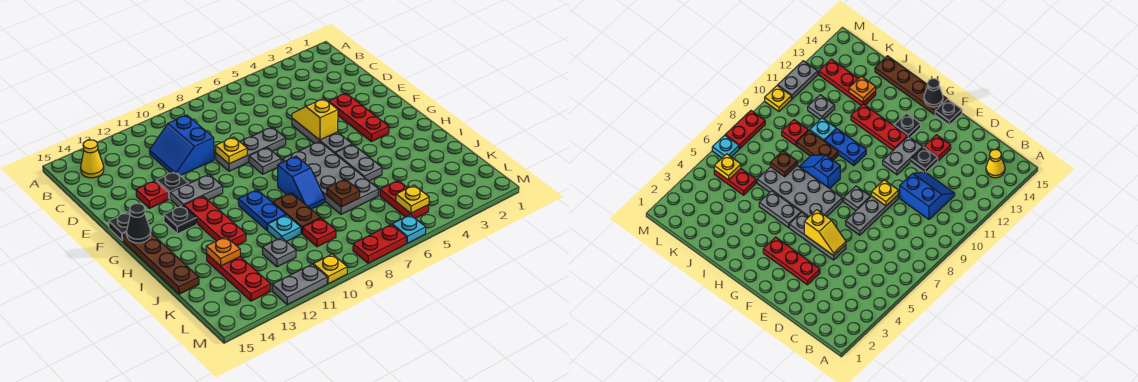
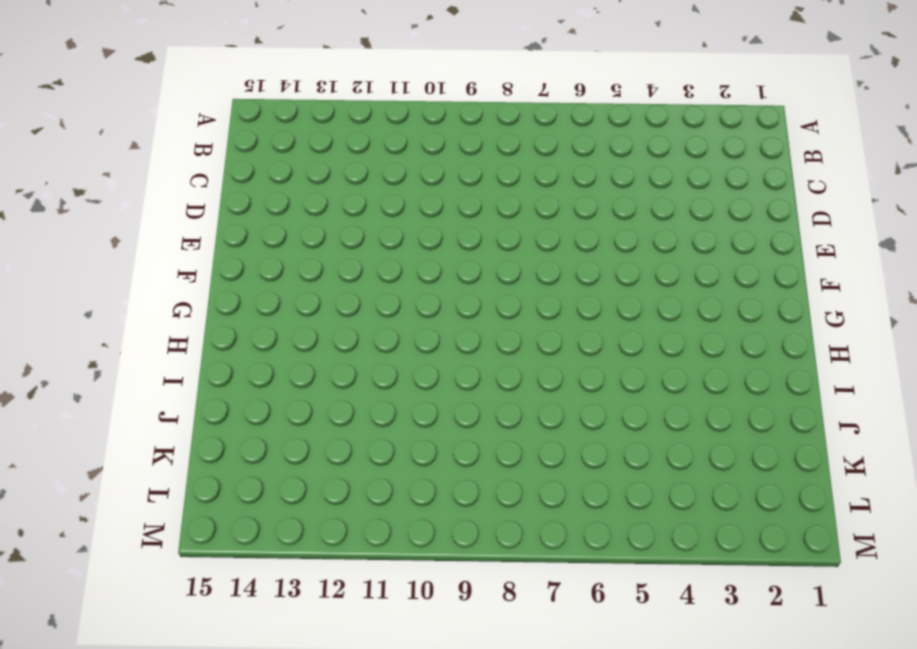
none -> yellow cone B14 level 1
none -> blue slope C10:D11 level 1 top 10
none -> red plate E3:G3 level 1
none -> grey plate E5:G5 level 1

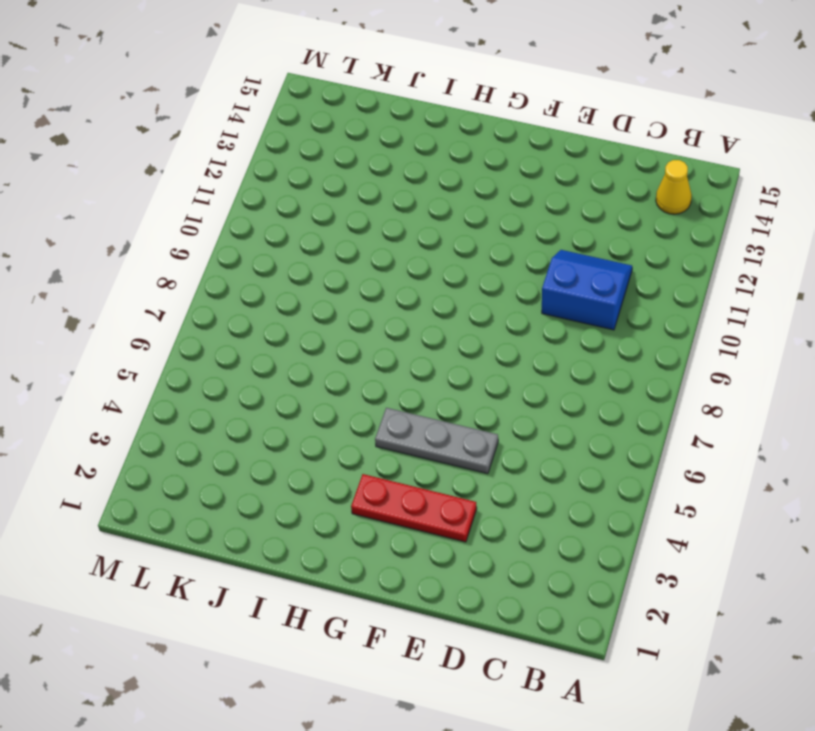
none -> grey plate E7:E9 level 1
none -> black plate E12 level 1
none -> red plate E13 level 1
none -> grey plate F8 level 1

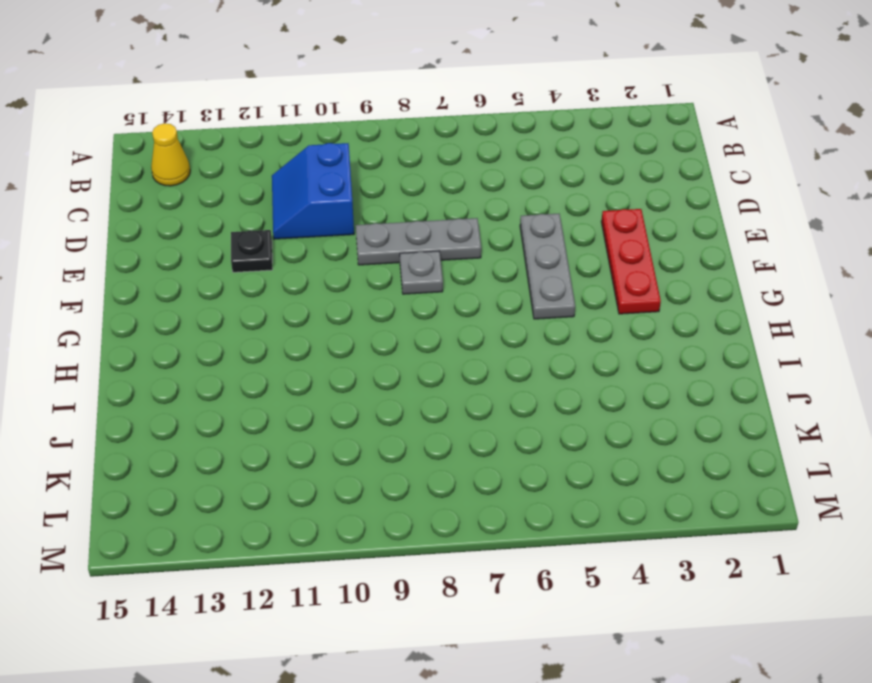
none -> red plate E13 level 1
none -> grey plate F11:F12 level 1
none -> black plate F15 level 1
none -> grey plate G6:J7 level 1

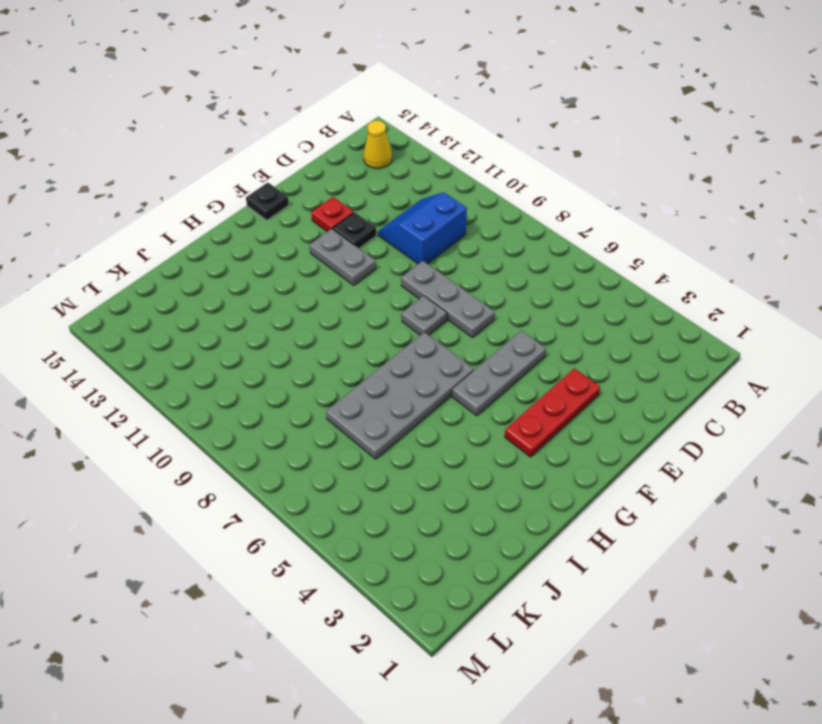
none -> red plate G12:I12 level 1
none -> black plate G13 level 1
none -> brown plate G15:J15 level 1
none -> grey plate H5:I5 level 1

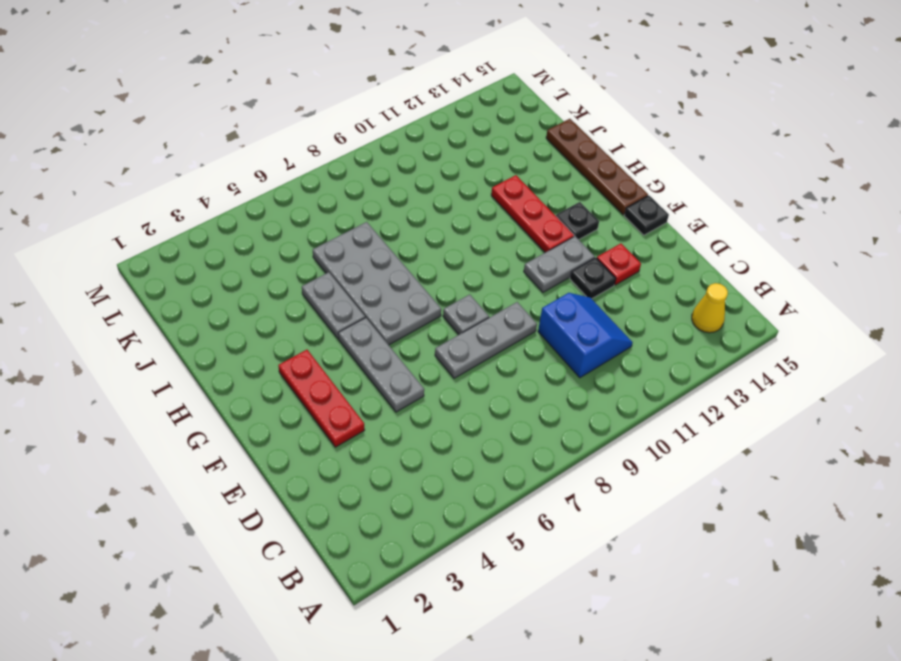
none -> blue slope H8:I8 level 1 top H
none -> blue plate H10:I10 level 1
none -> brown plate I9:J9 level 1
none -> cyan plate J10 level 1

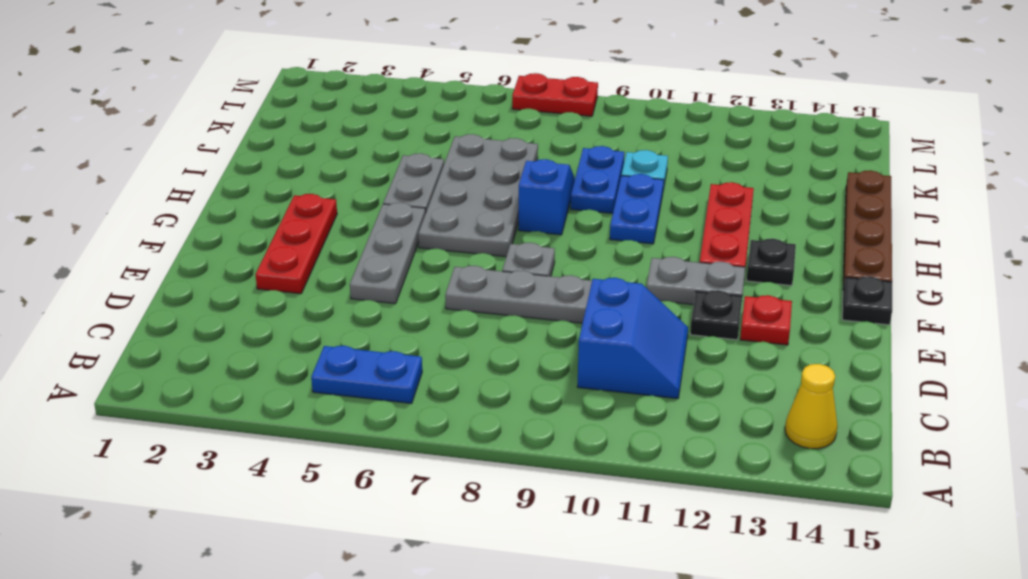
blue plate B5:B6 level 1 -> none
blue plate I9:J9 level 1 -> brown plate I9:J9 level 1
none -> red plate J13:L13 level 1
none -> red plate K5:L5 level 1
none -> red plate K9 level 1
none -> grey plate K11 level 1

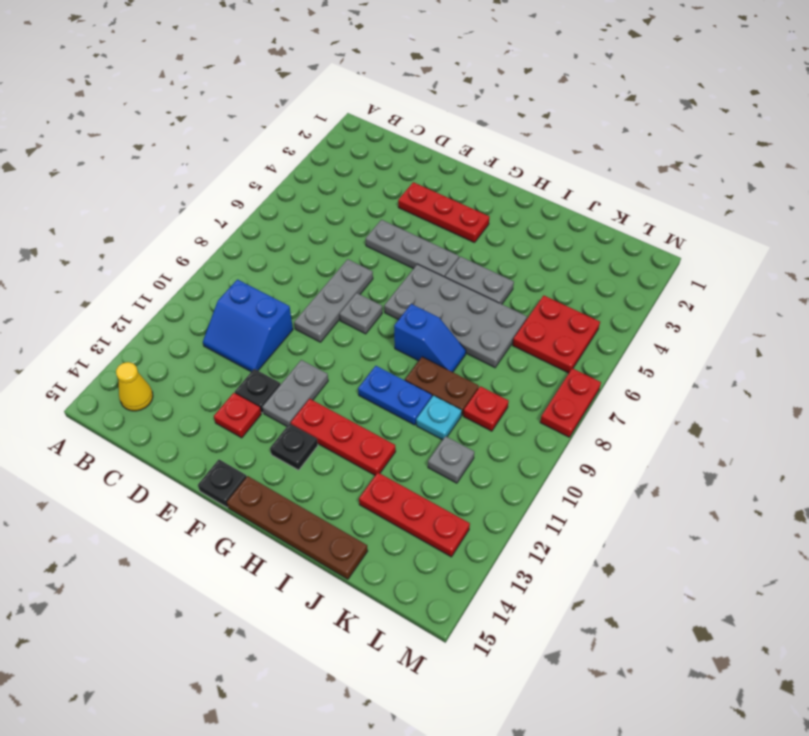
red plate K5:L6 level 1 -> red plate K5:L5 level 1
none -> cyan plate M6 level 1
none -> yellow plate M10 level 1
none -> grey plate M11:M12 level 1
none -> yellow slope E5:F5 level 2 top F

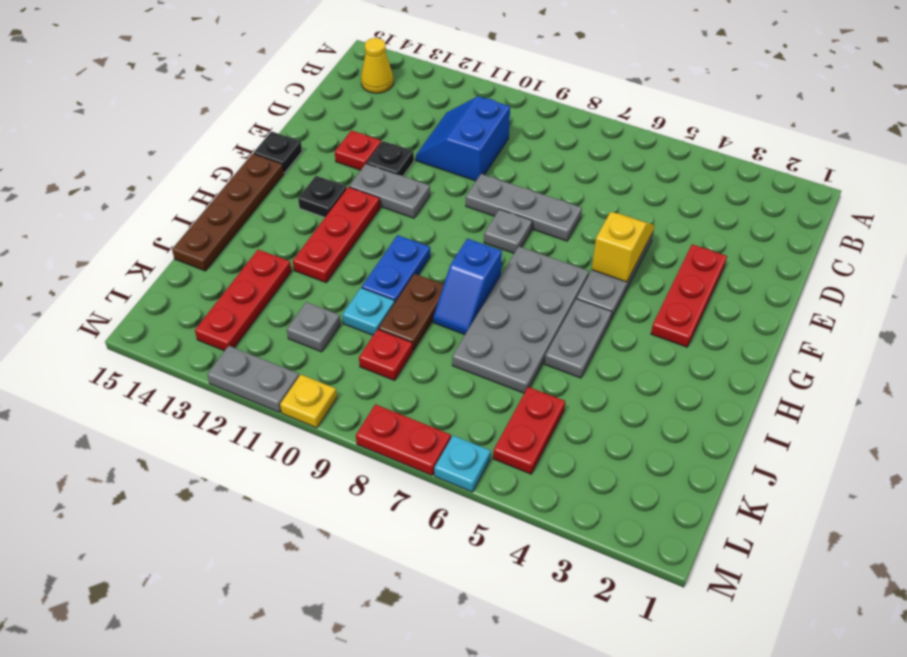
none -> yellow plate E9 level 2
none -> black cone G15 level 2
none -> brown plate J7 level 2
none -> orange plate J13 level 2

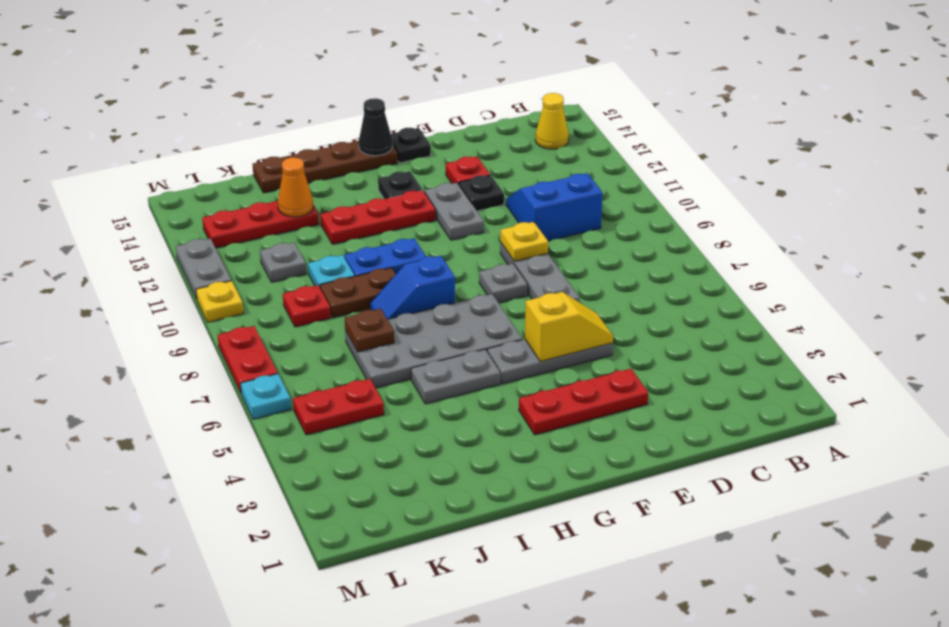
orange cone J13 level 2 -> orange plate J13 level 2
none -> yellow plate L5 level 2

